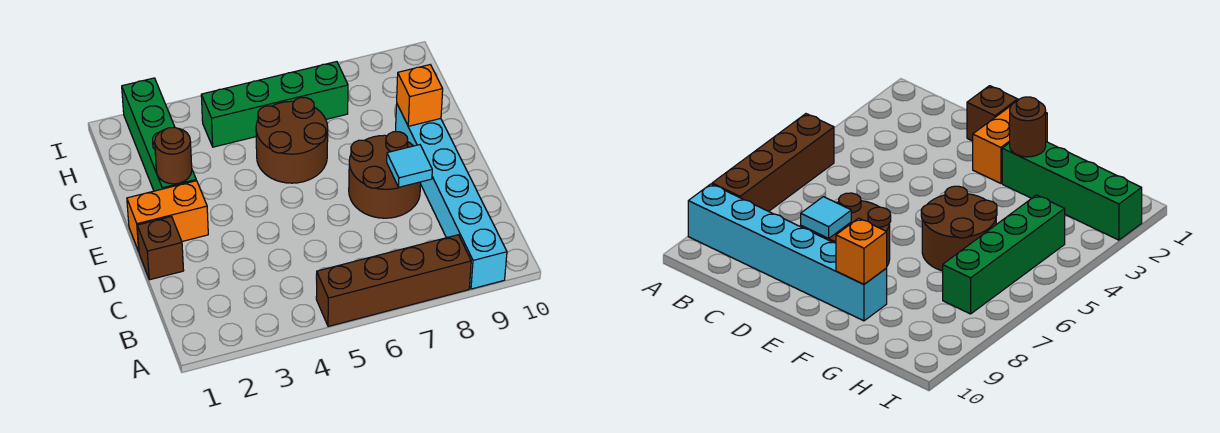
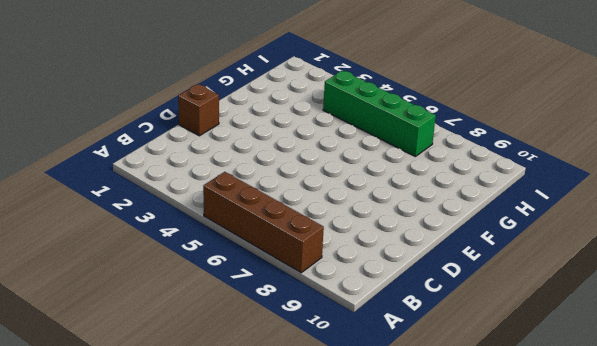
none -> cyan brick A9:F9 level 1
none -> brown round brick D7:E8 level 1

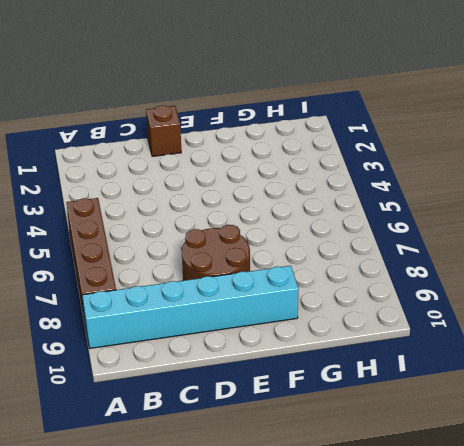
none -> orange brick E1:E2 level 1
none -> green brick F2:I2 level 1

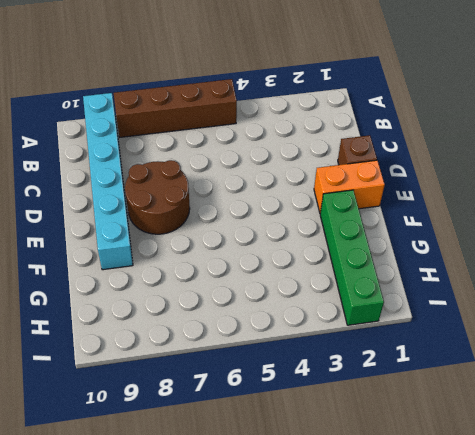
none -> brown round brick F5:G6 level 1
none -> green brick H4:H7 level 1

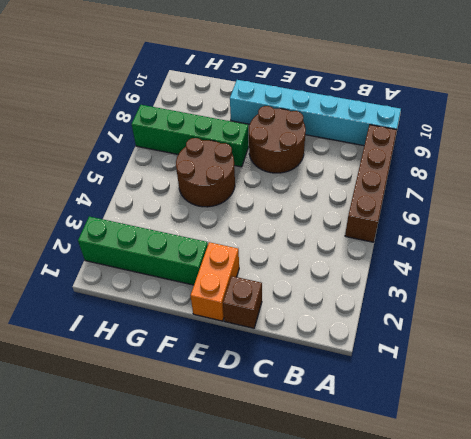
green brick F7:I7 level 1 -> green brick H4:H7 level 1
none -> cyan tile D8 level 2
none -> brown round brick F2 level 2

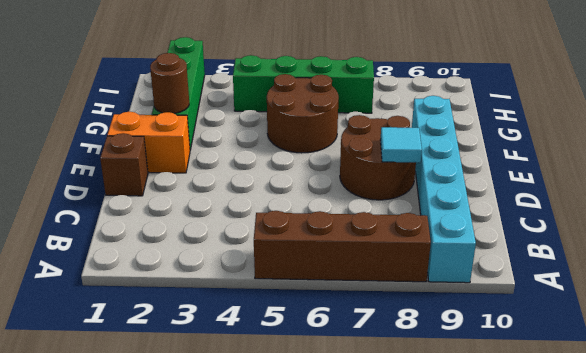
none -> orange brick F9 level 2

